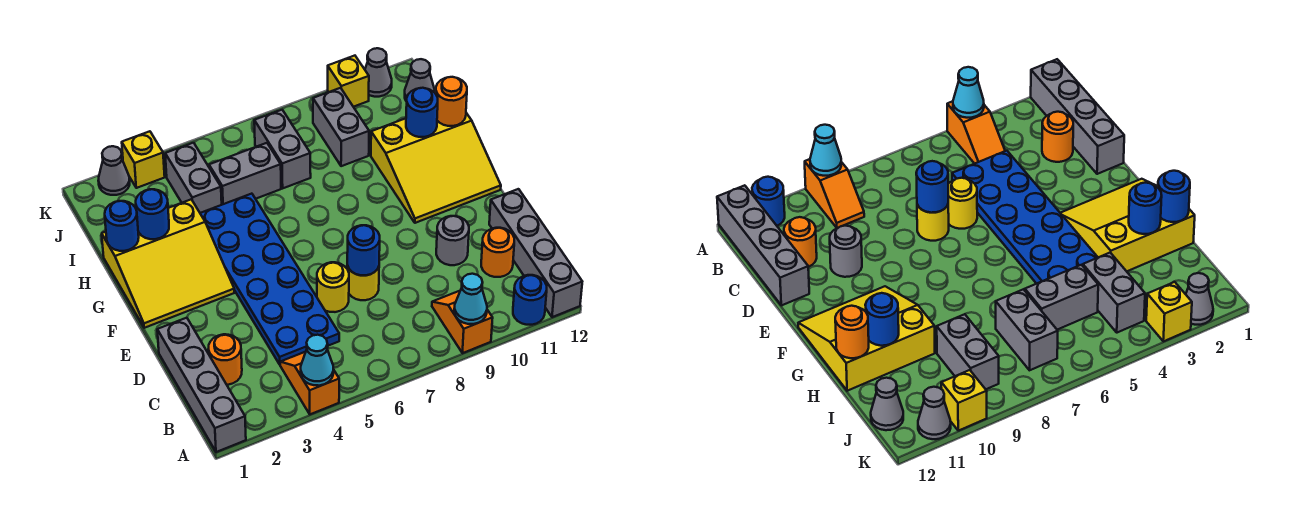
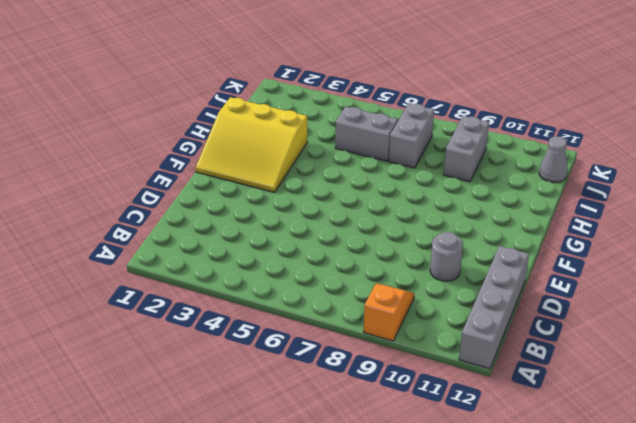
none -> grey brick A1:D1 level 1
none -> orange slope A4:B4 level 1 top A
none -> blue round brick A11 level 1

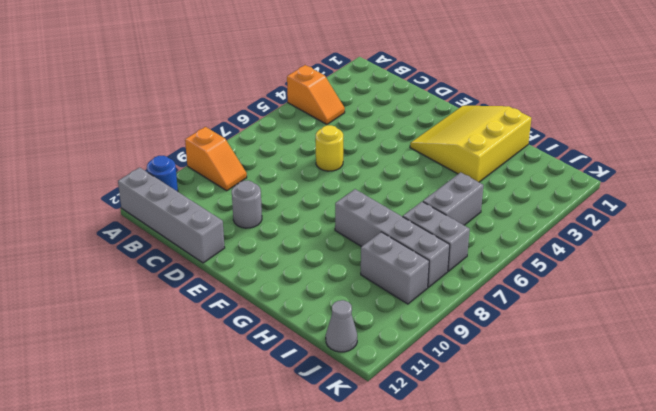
grey brick G8:J8 level 1 -> grey brick A1:D1 level 1
none -> orange round brick C2 level 1
none -> blue plate C4:H5 level 1
none -> orange round brick C11 level 1

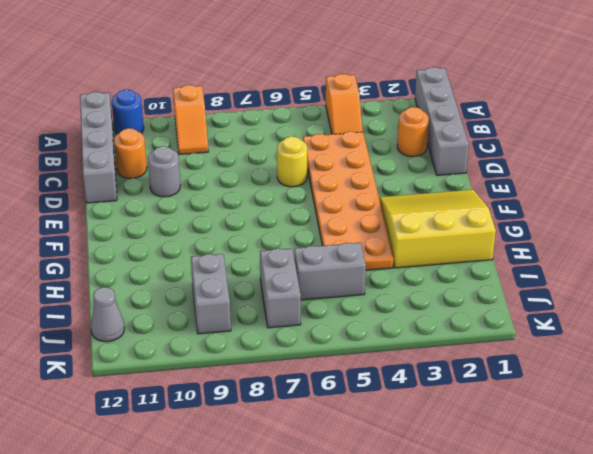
orange plate C4:H5 level 1 -> blue plate C4:H5 level 1
none -> yellow round brick D7 level 1
none -> yellow slope F10:H12 level 1 top H
none -> grey brick I4:J4 level 1

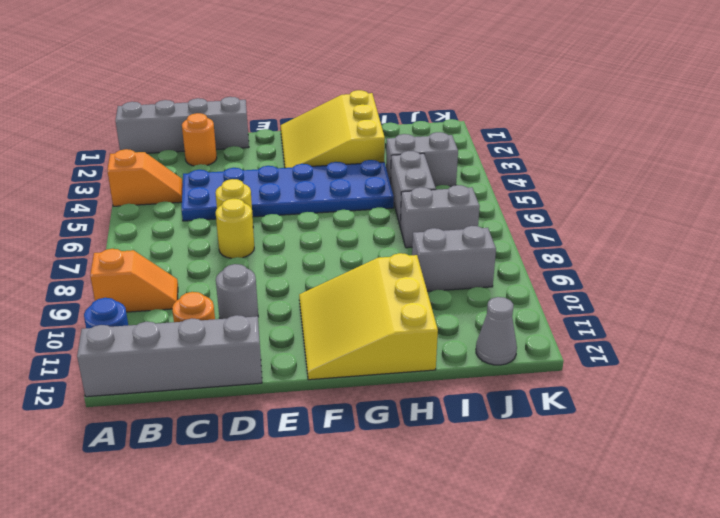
none -> grey cone K2 level 1
none -> yellow brick K3 level 1
none -> yellow brick K10 level 1

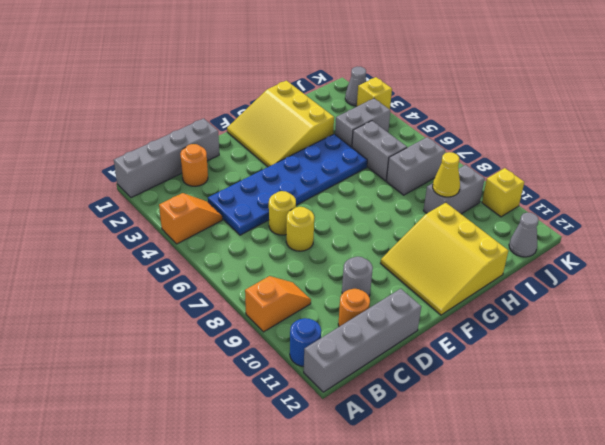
yellow cone I9 level 2 -> none
none -> grey cone K11 level 1
none -> cyan cone A4 level 2
none -> cyan cone A9 level 2

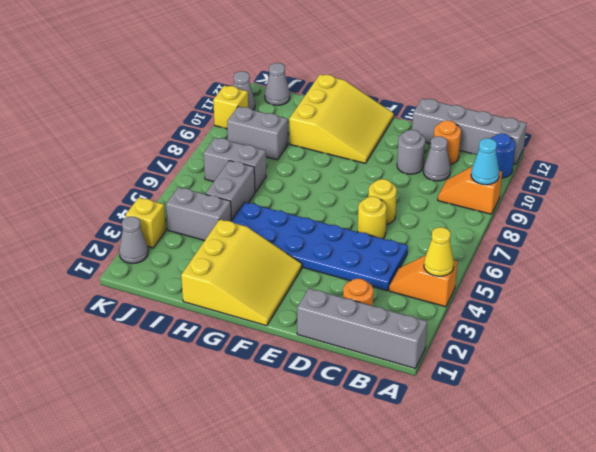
yellow cone A4 level 2 -> cyan cone A4 level 2
grey cone C10 level 1 -> none
none -> blue round brick D7 level 2
none -> blue round brick H1 level 2
none -> blue round brick H2 level 2

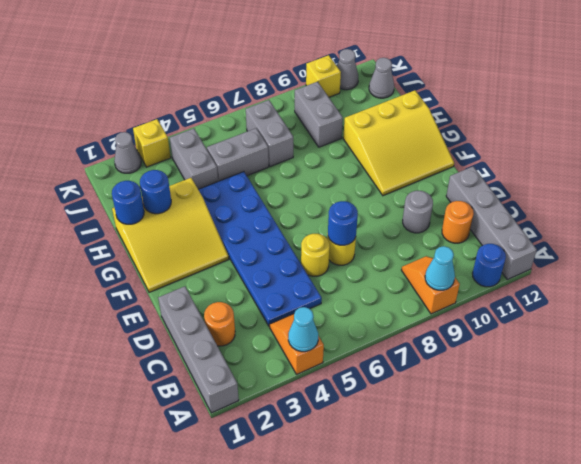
none -> blue round brick H11 level 2
none -> orange round brick H12 level 2

